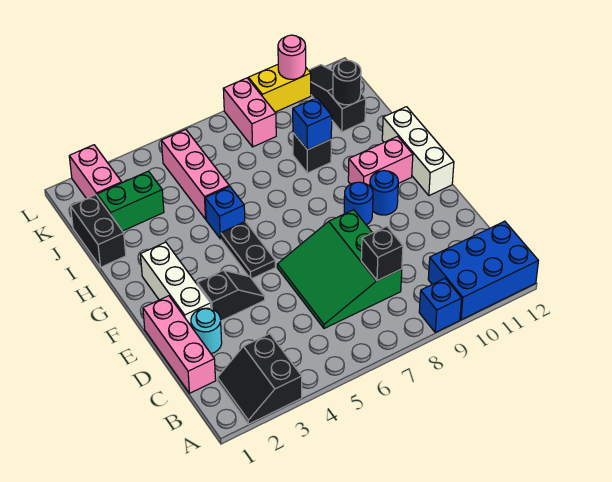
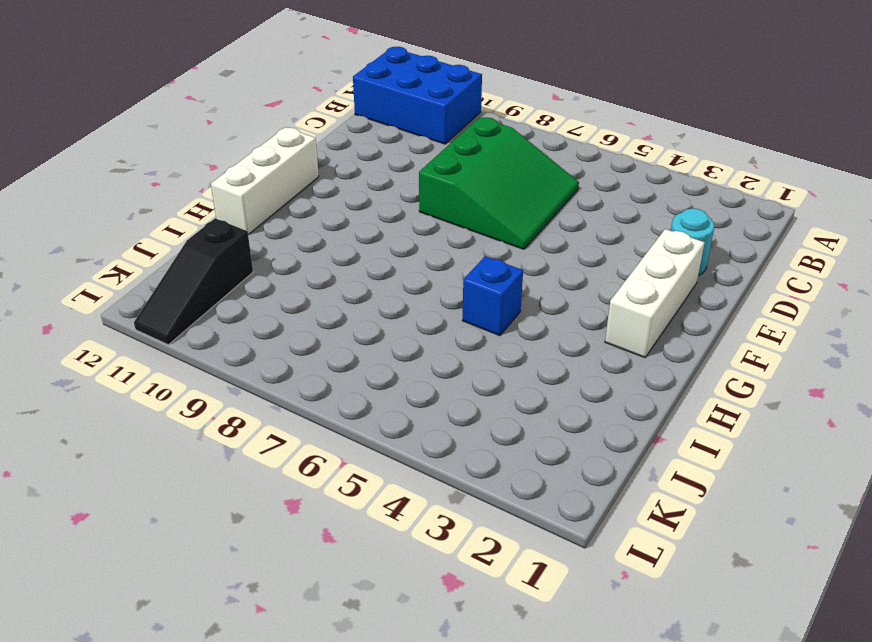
none -> black slope A2:B3 level 1 top 3
none -> blue brick A9 level 1
none -> pink brick C1:E1 level 1

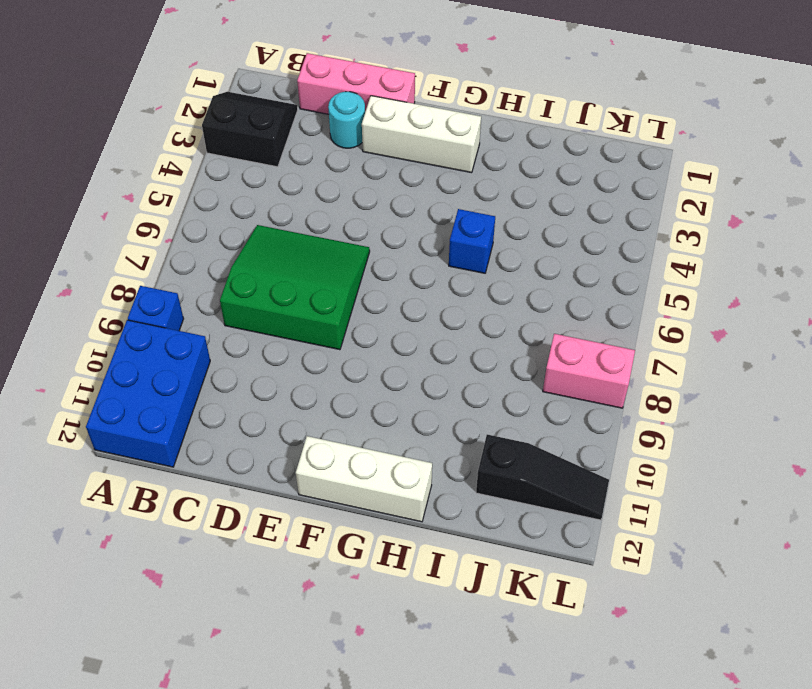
none -> black slope E3:E4 level 1 top 3
none -> black plate F5:G5 level 1
none -> blue round brick F9 level 1

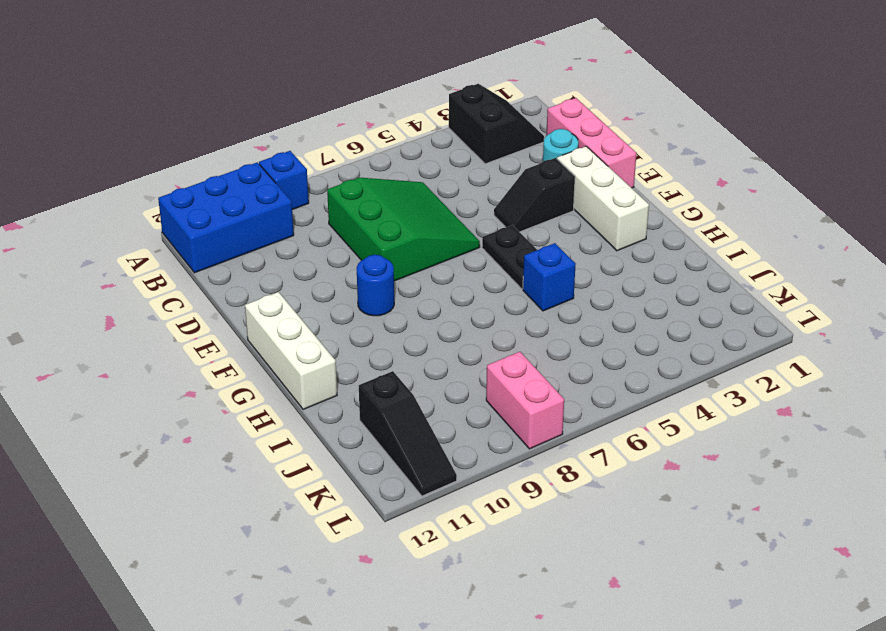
none -> blue round brick F10 level 1
none -> pink brick G10:G11 level 1
none -> black brick I1:J1 level 1

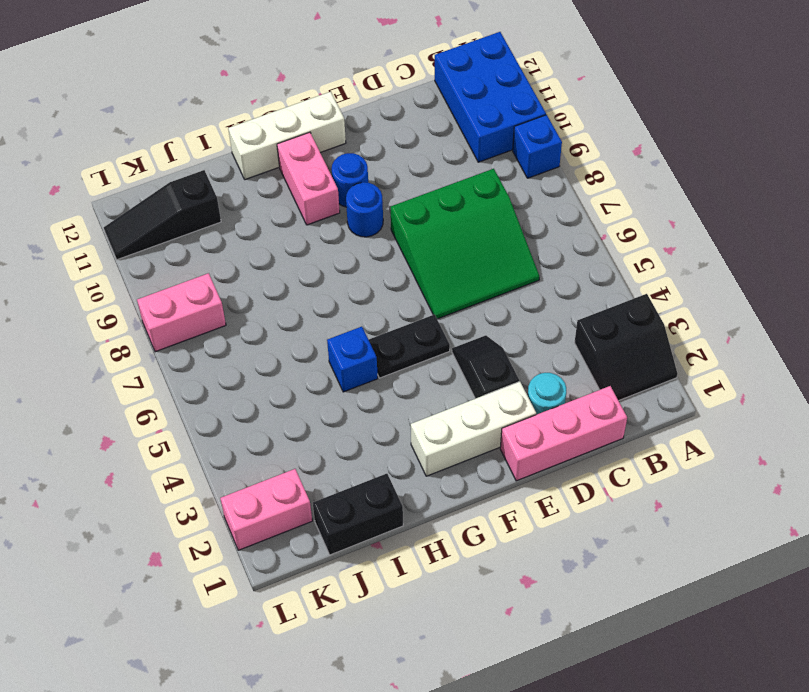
none -> pink brick I5:K5 level 1
none -> black brick I9 level 1
none -> green brick J2:J3 level 1

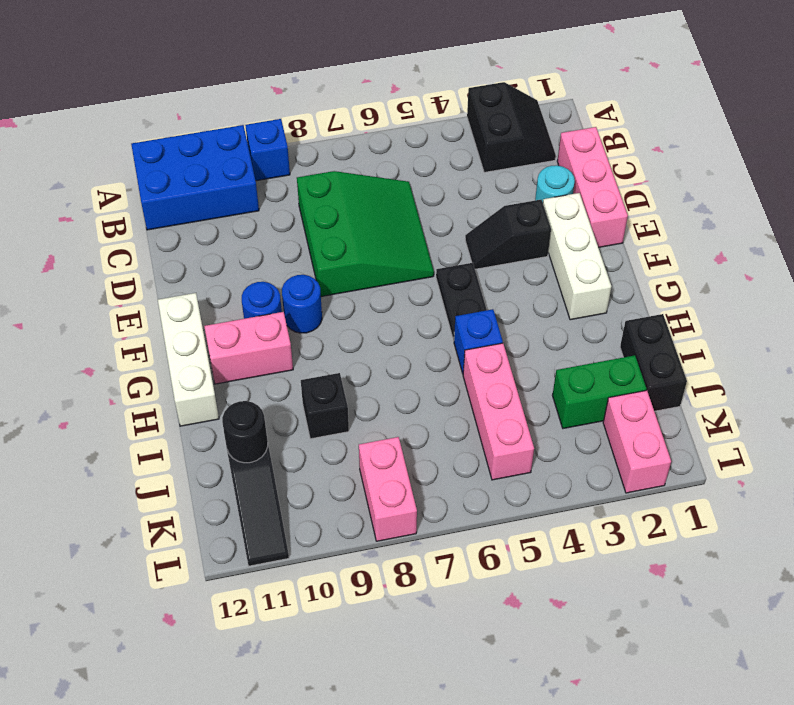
none -> yellow brick L9:L10 level 1
none -> black brick C8 level 2
none -> blue brick I9 level 2

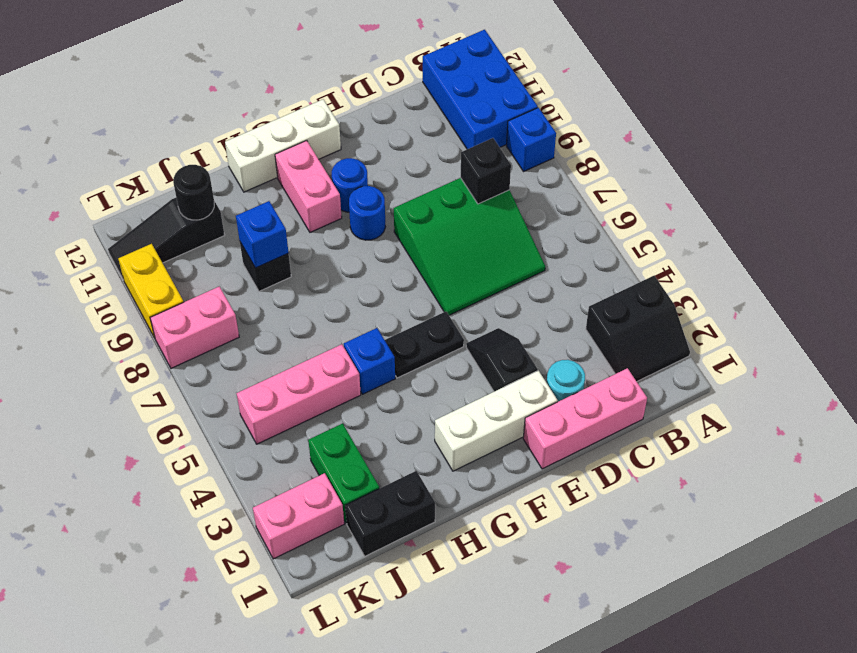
none -> pink round brick L10 level 2

